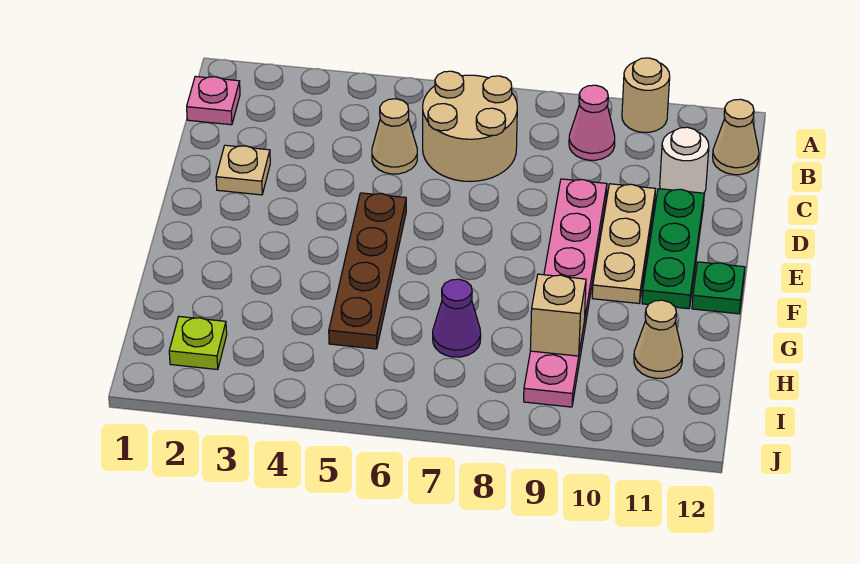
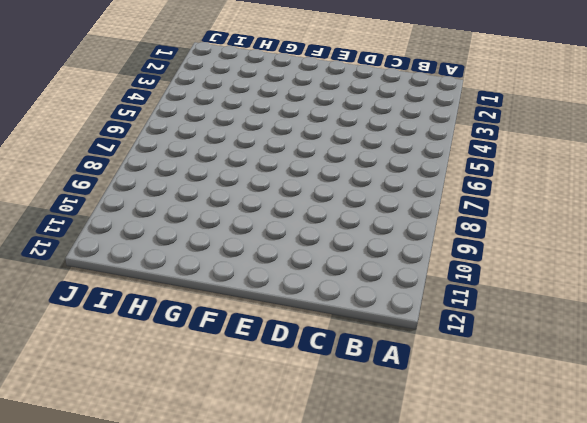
none -> tan round brick A10 level 1
none -> pink plate B1 level 1
none -> tan round brick B6:C7 level 1

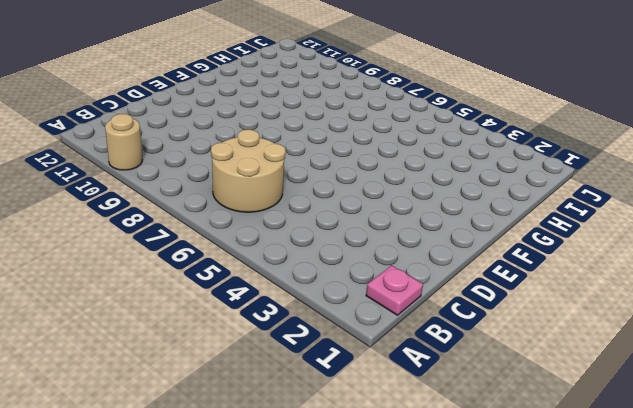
none -> pink cone B9 level 1
none -> tan cone B12 level 1
none -> tan cone C5 level 1

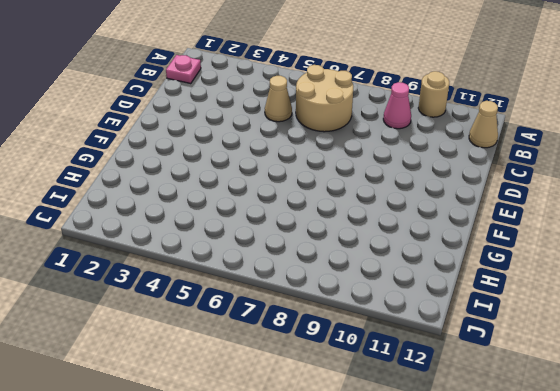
none -> white round brick C11 level 1
none -> tan plate D2 level 1
none -> pink plate D9:I9 level 1

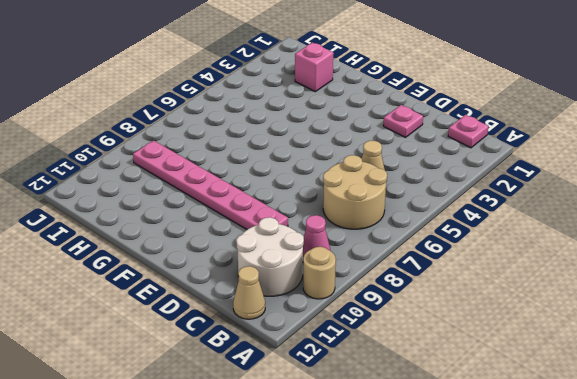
white round brick B10:C11 level 1 -> white round brick C11 level 1
pink plate D2 level 1 -> tan plate D2 level 1
pink brick H2 level 1 -> none
none -> tan plate D10:F10 level 1
none -> green plate D11:F11 level 1
none -> brown plate E5:H5 level 1

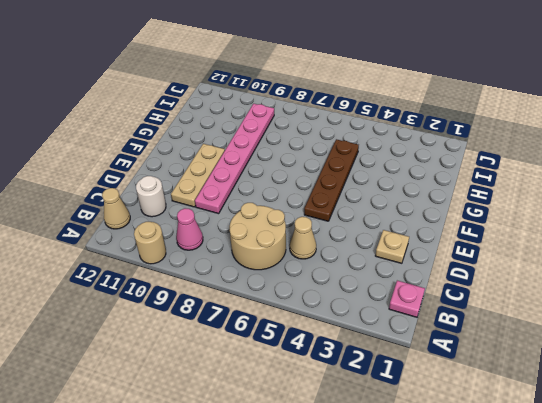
none -> green plate D11:F11 level 1
none -> green plate F12 level 1
none -> purple cone H7 level 1

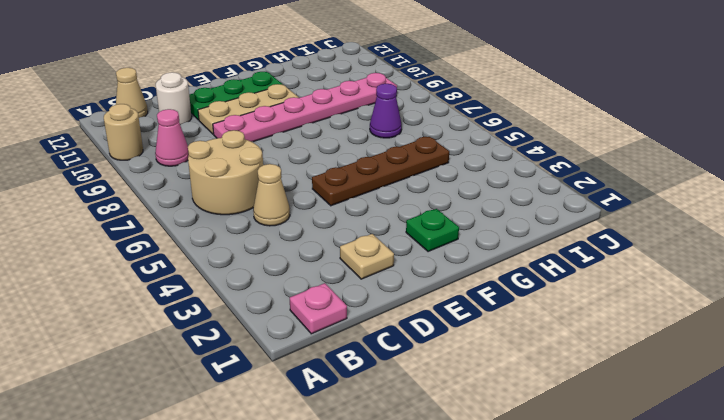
green plate F2 level 1 -> green plate F12 level 1
none -> tan cone H11 level 1
none -> lime plate I2 level 1
none -> tan brick H9 level 2

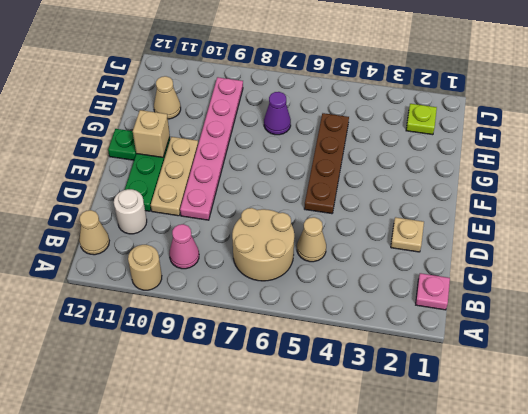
tan brick F11 level 2 -> tan brick H9 level 2

